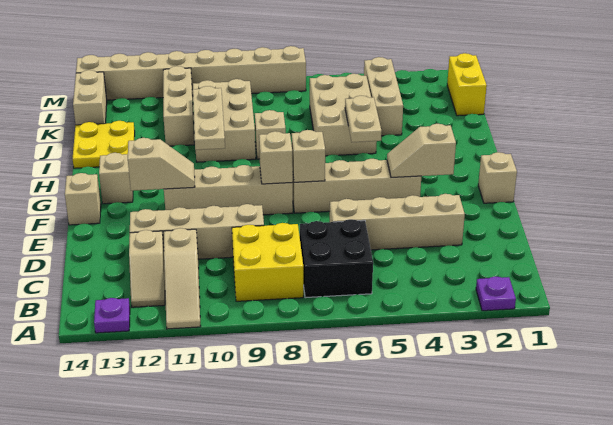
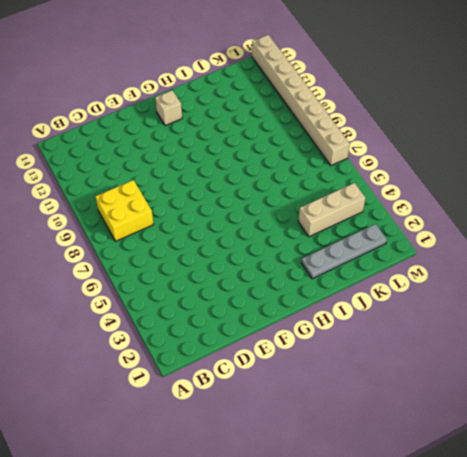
grey plate I2:L2 level 1 -> none
none -> purple plate A2 level 1
none -> tan slope A11:C11 level 1 top C
none -> purple plate A13 level 1

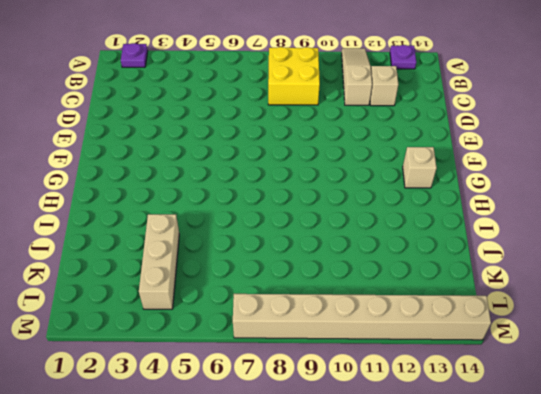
none -> black brick B6:C7 level 1
none -> tan brick D3:D6 level 1
none -> tan brick D9:D12 level 1

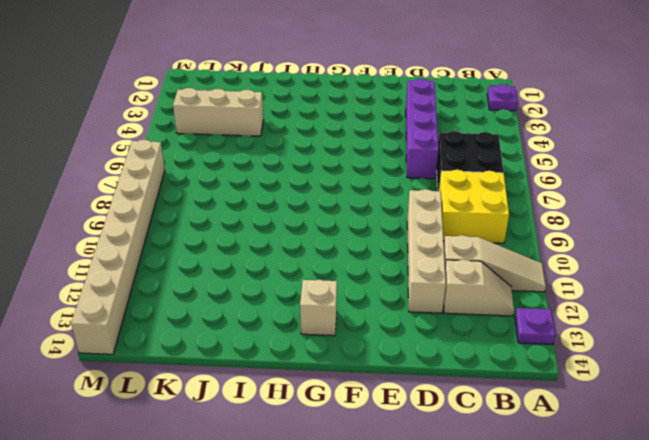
purple brick D3:D6 level 1 -> tan brick D3:D6 level 1
none -> tan brick F1 level 1
none -> tan brick F4:F7 level 1
none -> tan brick F8:F11 level 1

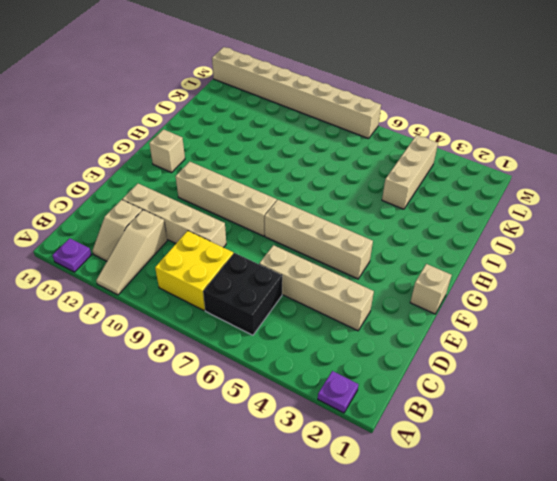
none -> tan brick F14 level 1
none -> tan brick I5:K6 level 1
none -> tan brick I8 level 1

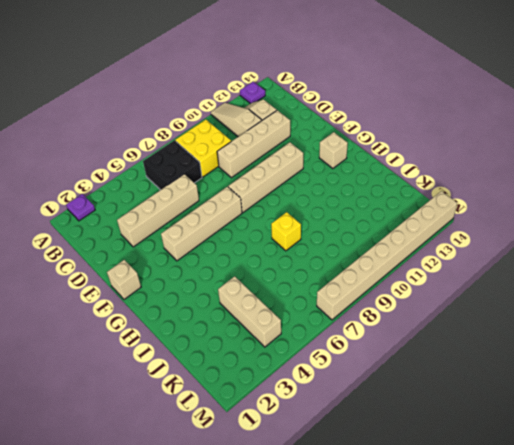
yellow brick I8 level 1 -> tan brick I8 level 1
none -> tan brick F14 level 1
none -> tan brick I5:K6 level 1
none -> tan brick I9:K10 level 1

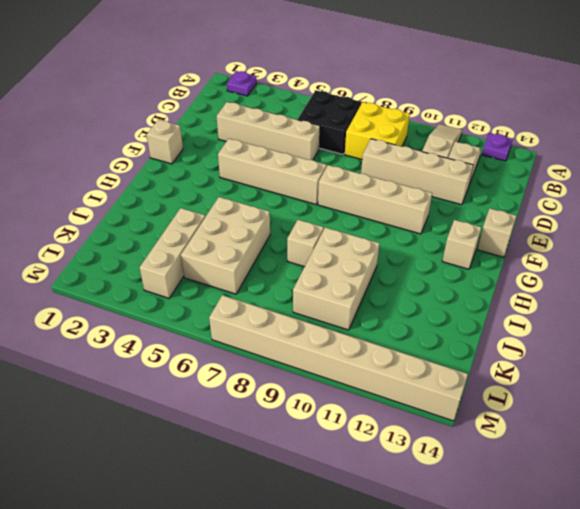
none -> yellow plate I13:J14 level 1
none -> tan brick J11:L11 level 1
none -> yellow brick K1:L1 level 1

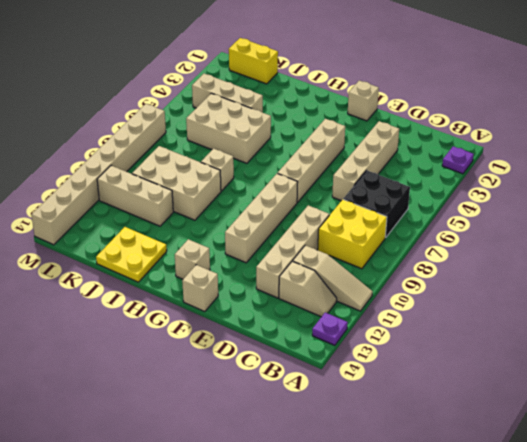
none -> tan brick K14:L14 level 1
none -> tan slope F3:F4 level 2 top 3
none -> tan brick F7 level 2

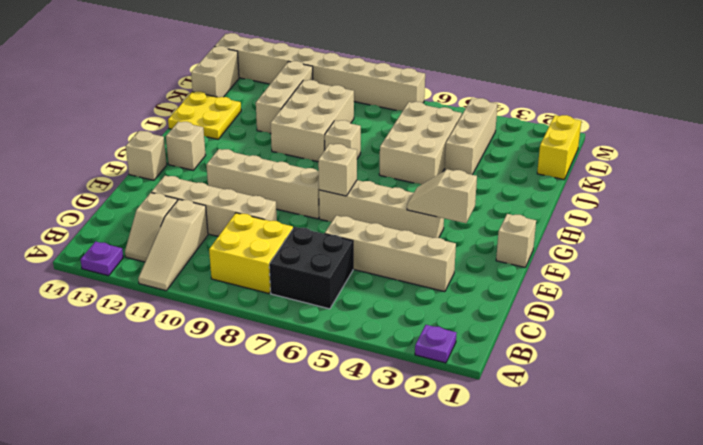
none -> tan brick F8 level 2
none -> tan slope F11:F12 level 2 top 12
none -> tan plate H5:I5 level 2

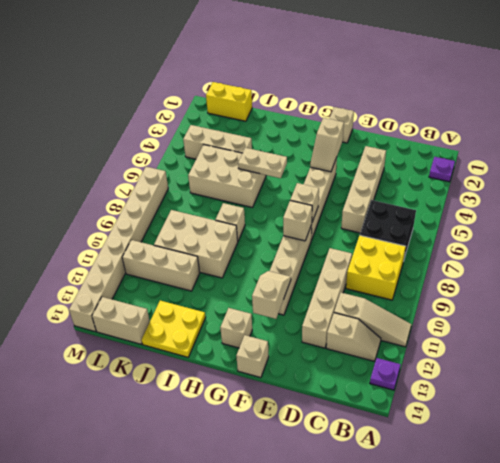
none -> tan plate H10:J10 level 2

